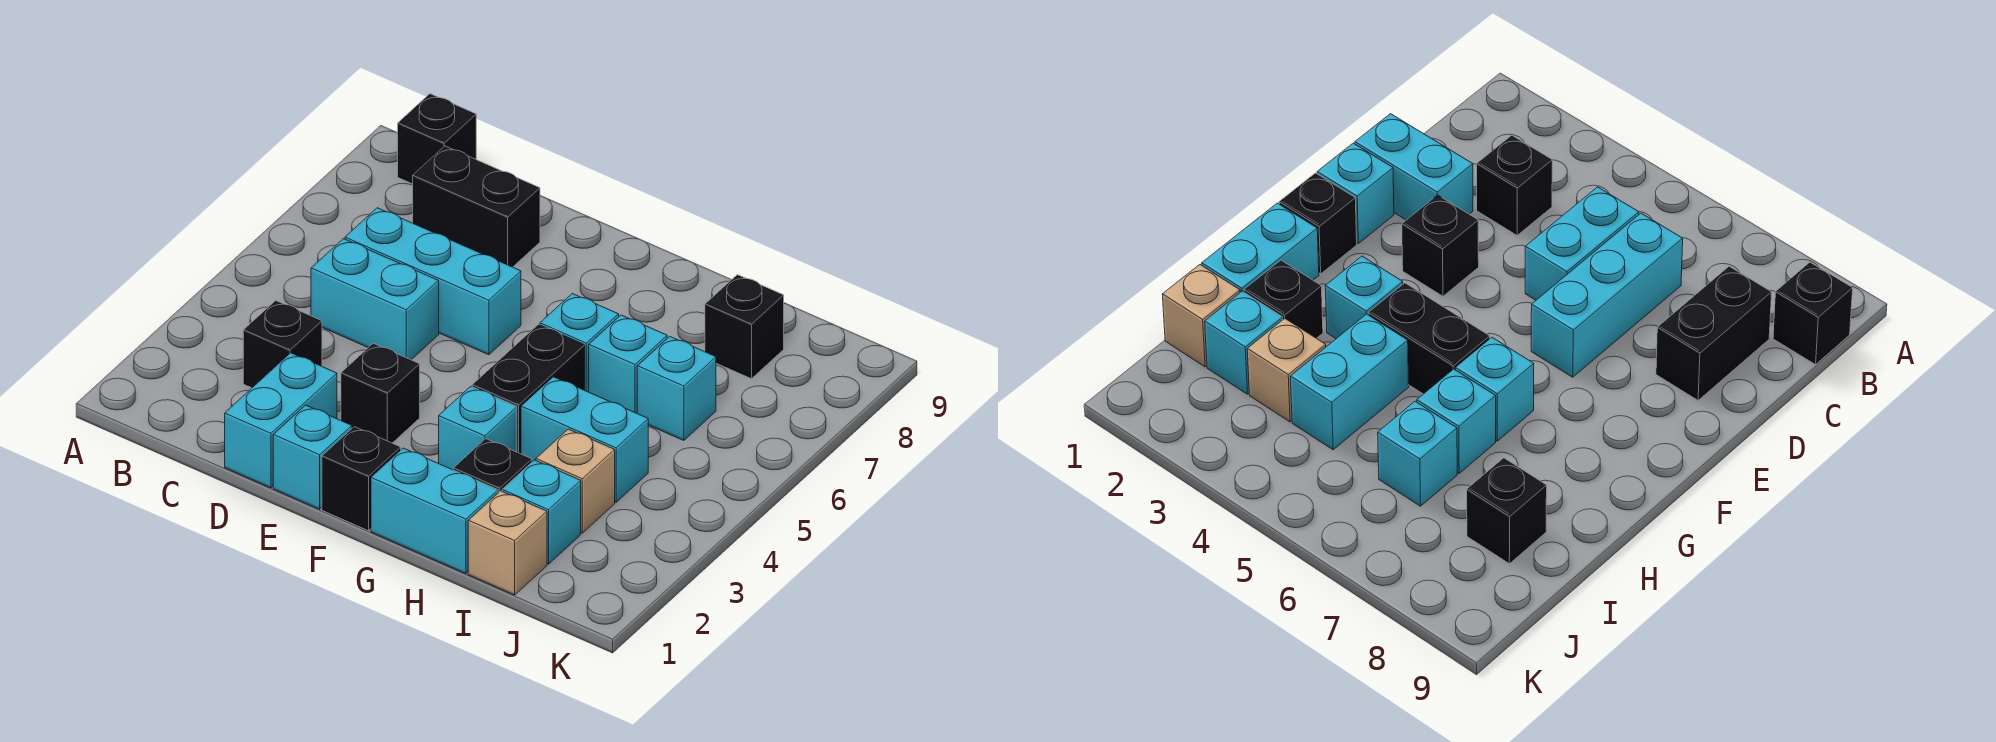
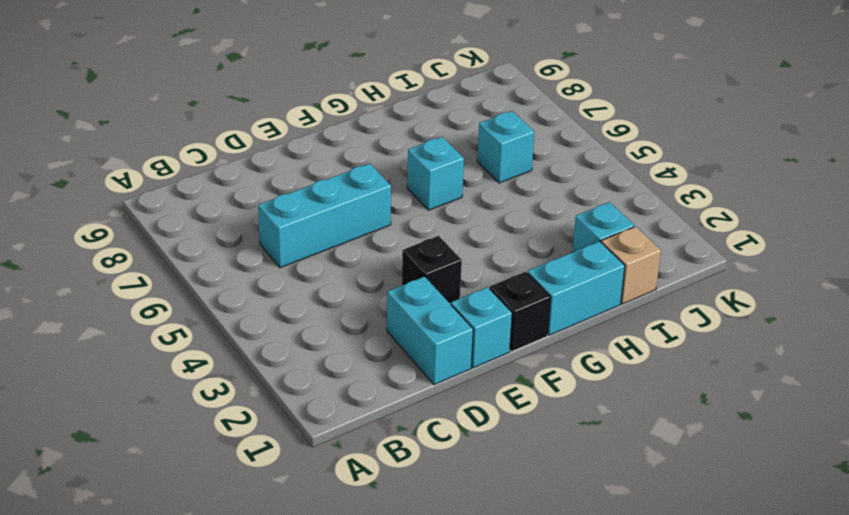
none -> black brick B9 level 1
none -> black brick C3 level 1
none -> cyan brick C5:D5 level 1

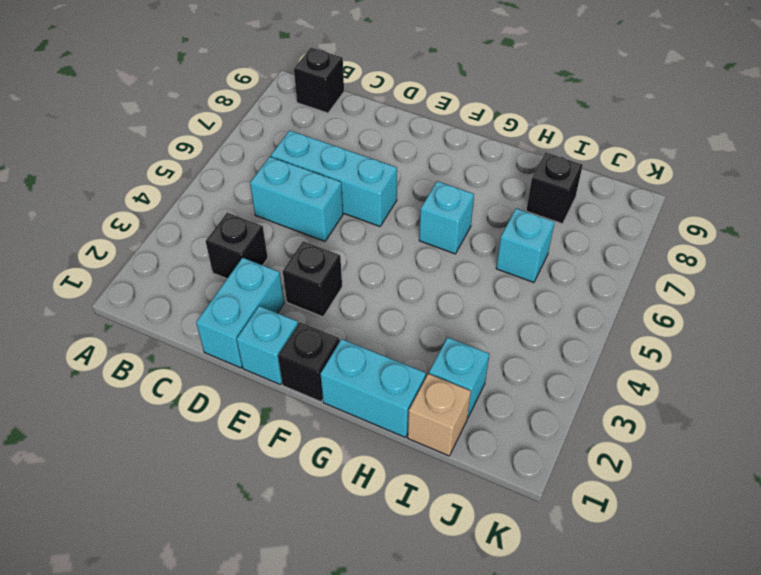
none -> black brick C8:D8 level 1
none -> cyan brick G3 level 1
none -> black brick G4:G5 level 1

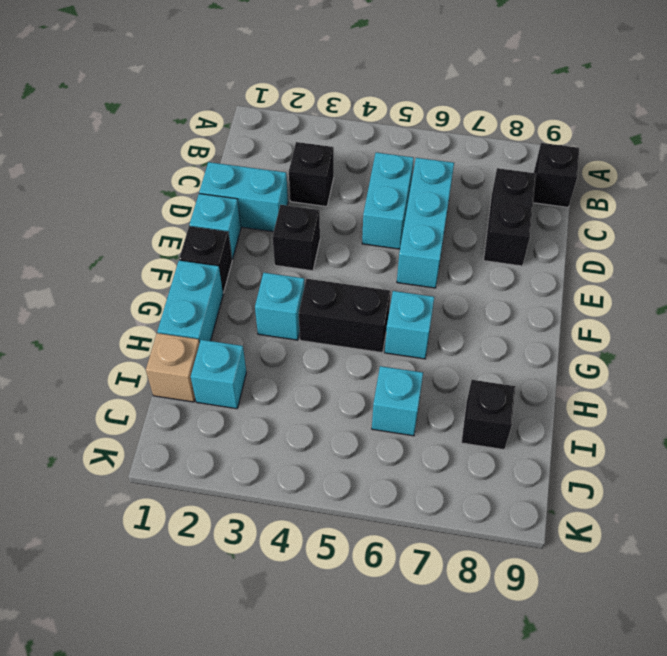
none -> black brick H2 level 1
none -> cyan brick H4:I4 level 1
none -> cyan brick H6 level 1

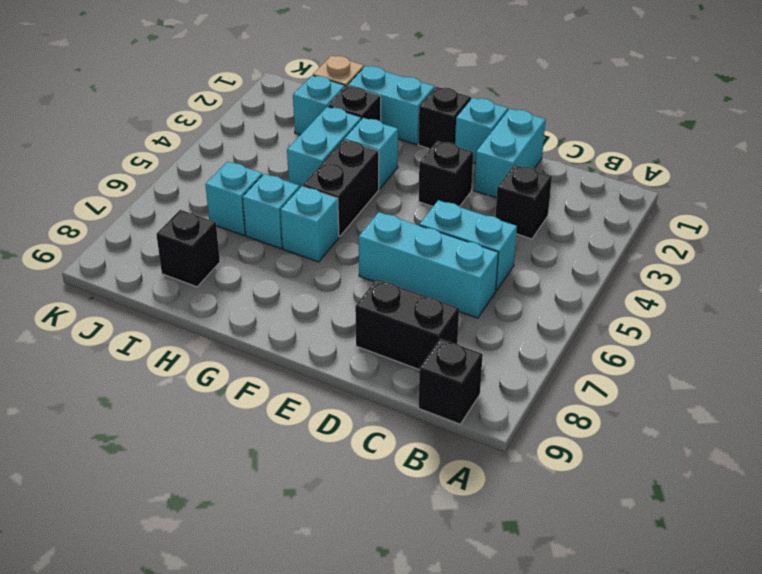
cyan brick H3:H4 level 1 -> cyan brick H4:I4 level 1
none -> tan brick I3 level 1

